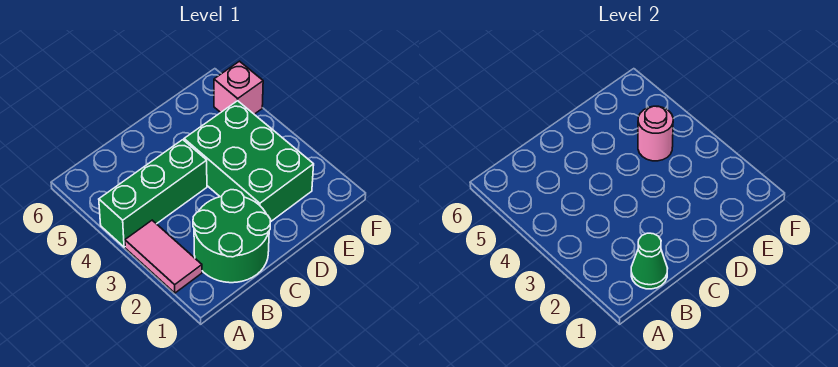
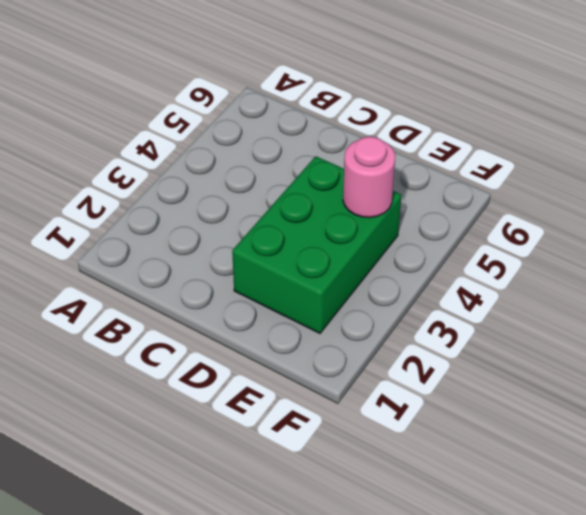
none -> pink tile A2:A3 level 1
none -> green brick A4:C4 level 1

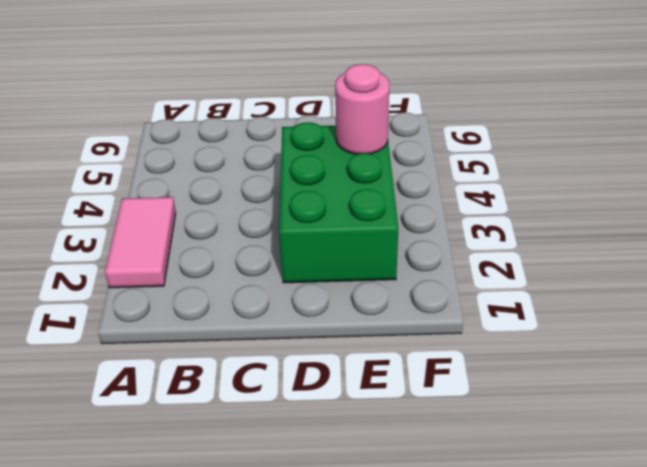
none -> green brick A4:C4 level 1
none -> green round brick B1:C2 level 1

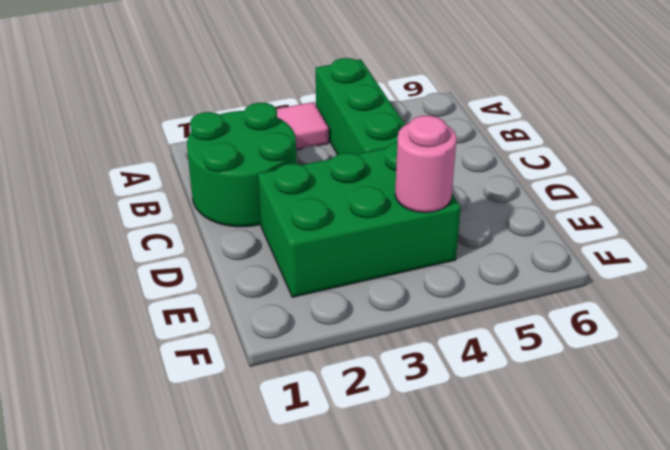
none -> pink brick F5 level 1
none -> green cone B1 level 2

